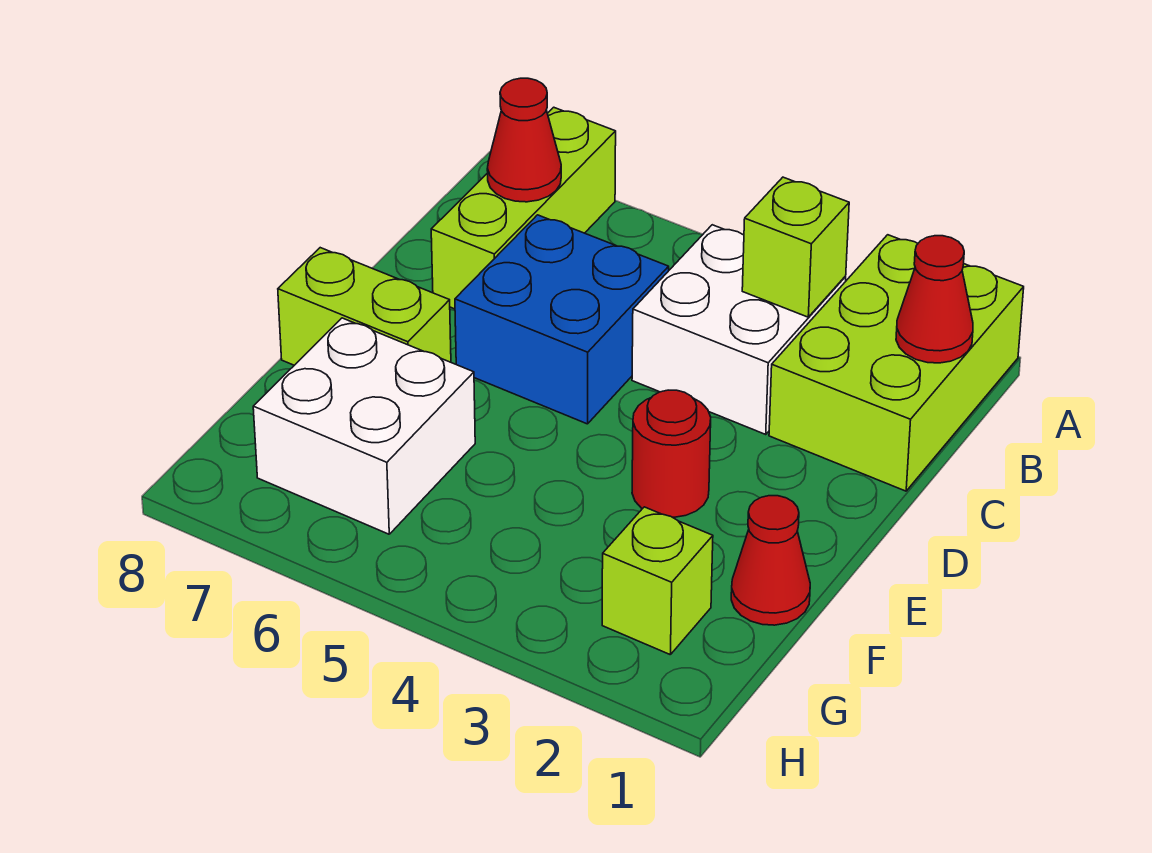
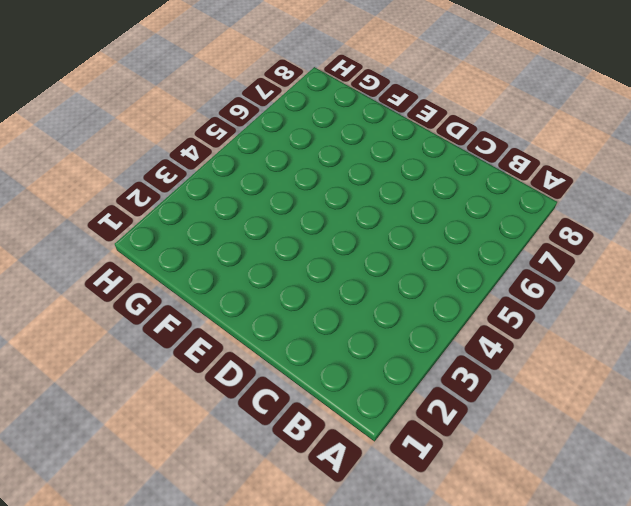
none -> lime brick A1:C2 level 1
none -> lime brick A7:C7 level 1
none -> white brick B3:C4 level 1

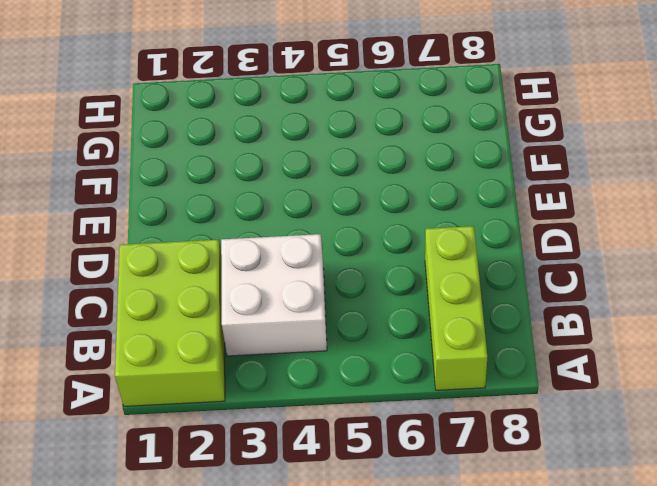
none -> blue brick C5:D6 level 1
none -> red round brick E3 level 1
none -> lime brick E7:E8 level 1

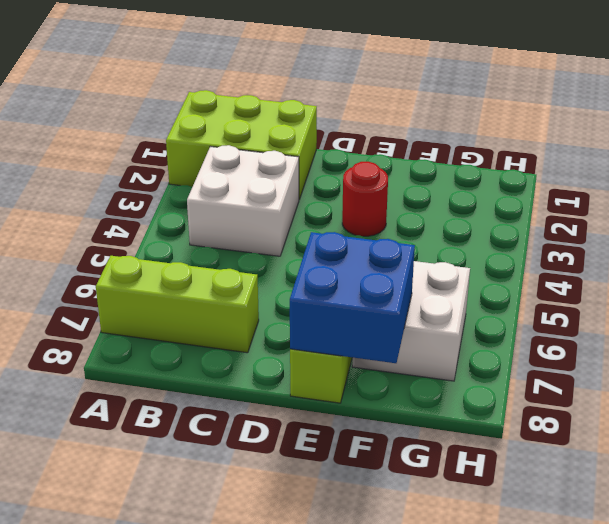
blue brick E7:F8 level 2 -> blue brick C5:D6 level 1
none -> red cone F1 level 1
none -> lime brick G2 level 1
none -> red cone B1 level 2

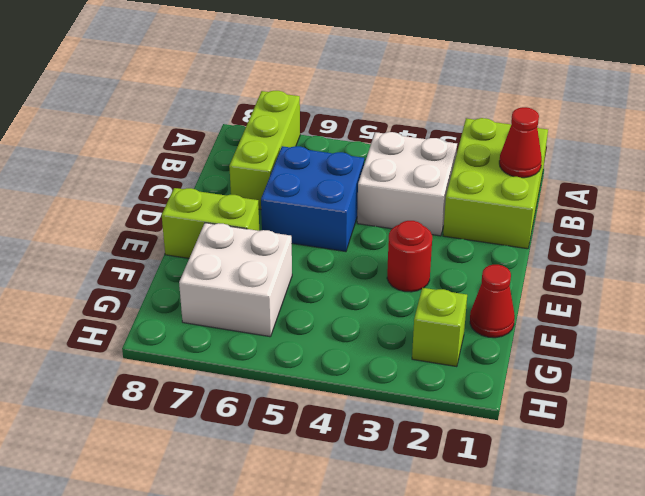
none -> lime brick B3 level 2
none -> red cone B7 level 2

